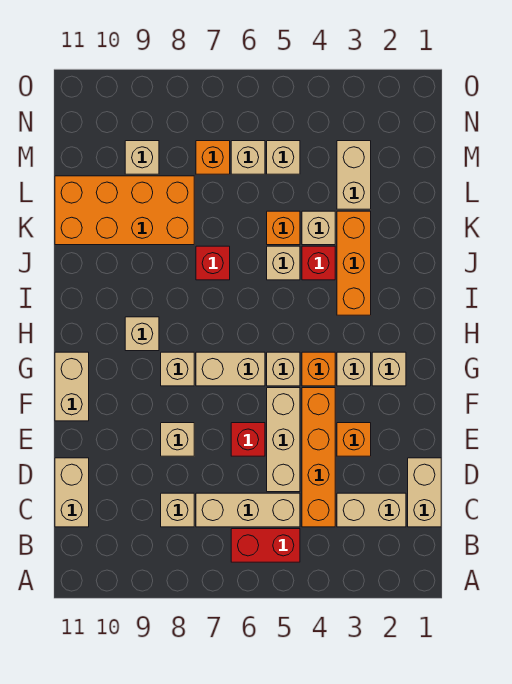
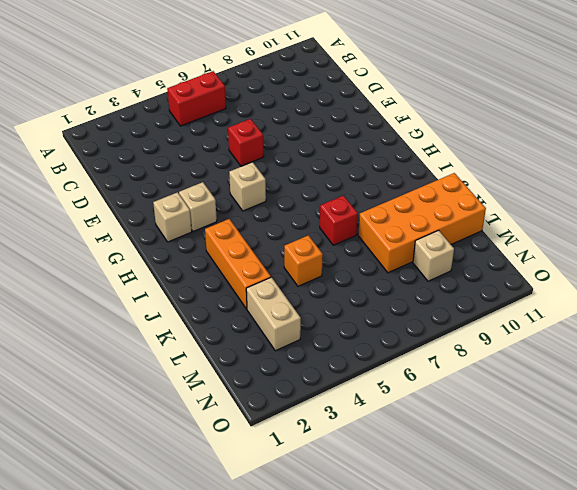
none -> tan brick C1:D1 level 1
none -> tan brick C2:C3 level 1
none -> orange brick C4:F4 level 1
none -> tan brick C5:C7 level 1

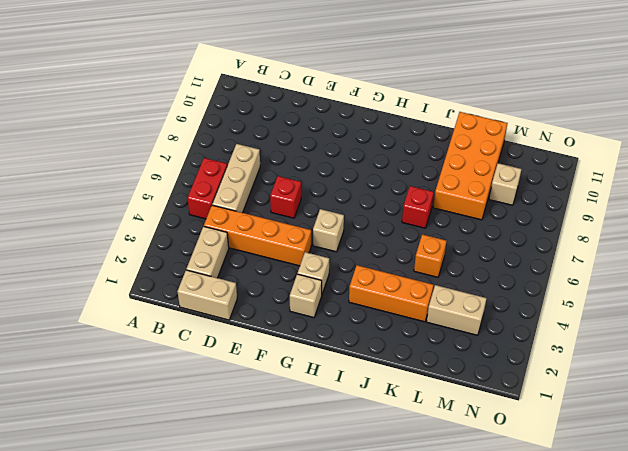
none -> tan brick C8 level 1
none -> tan brick C11:D11 level 1
none -> tan brick D5:F5 level 1
none -> orange brick E3 level 1

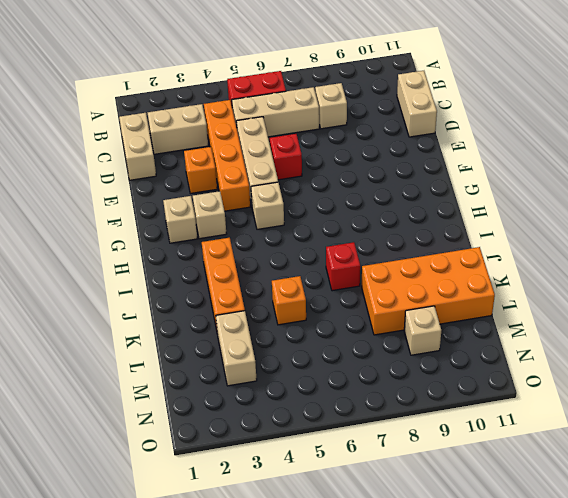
none -> tan brick E8 level 1
none -> tan brick F11:G11 level 1
none -> orange brick G4 level 1
none -> tan brick G6:G7 level 1

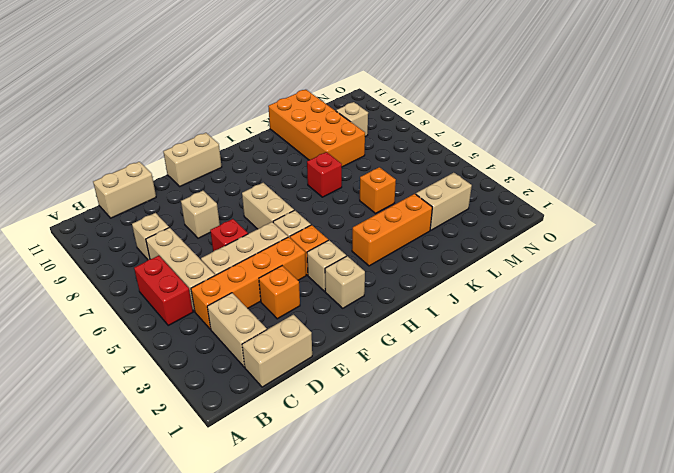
none -> tan brick G8 level 1
none -> tan brick H9 level 1
none -> red brick J4 level 1
none -> tan brick J5 level 1

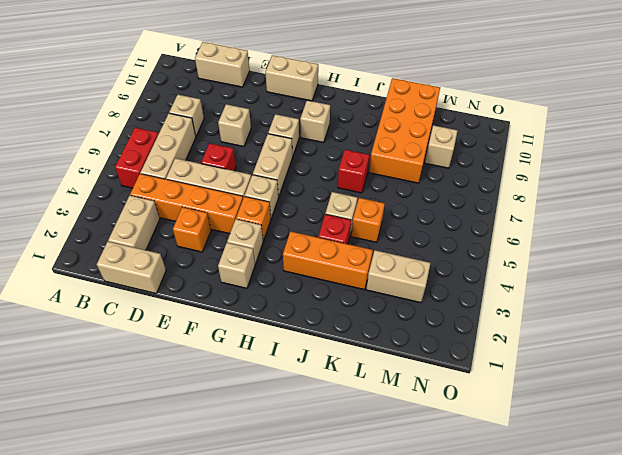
none -> tan brick K4 level 1
none -> tan brick M5 level 1
none -> tan brick M6 level 1
none -> orange brick M7 level 1

